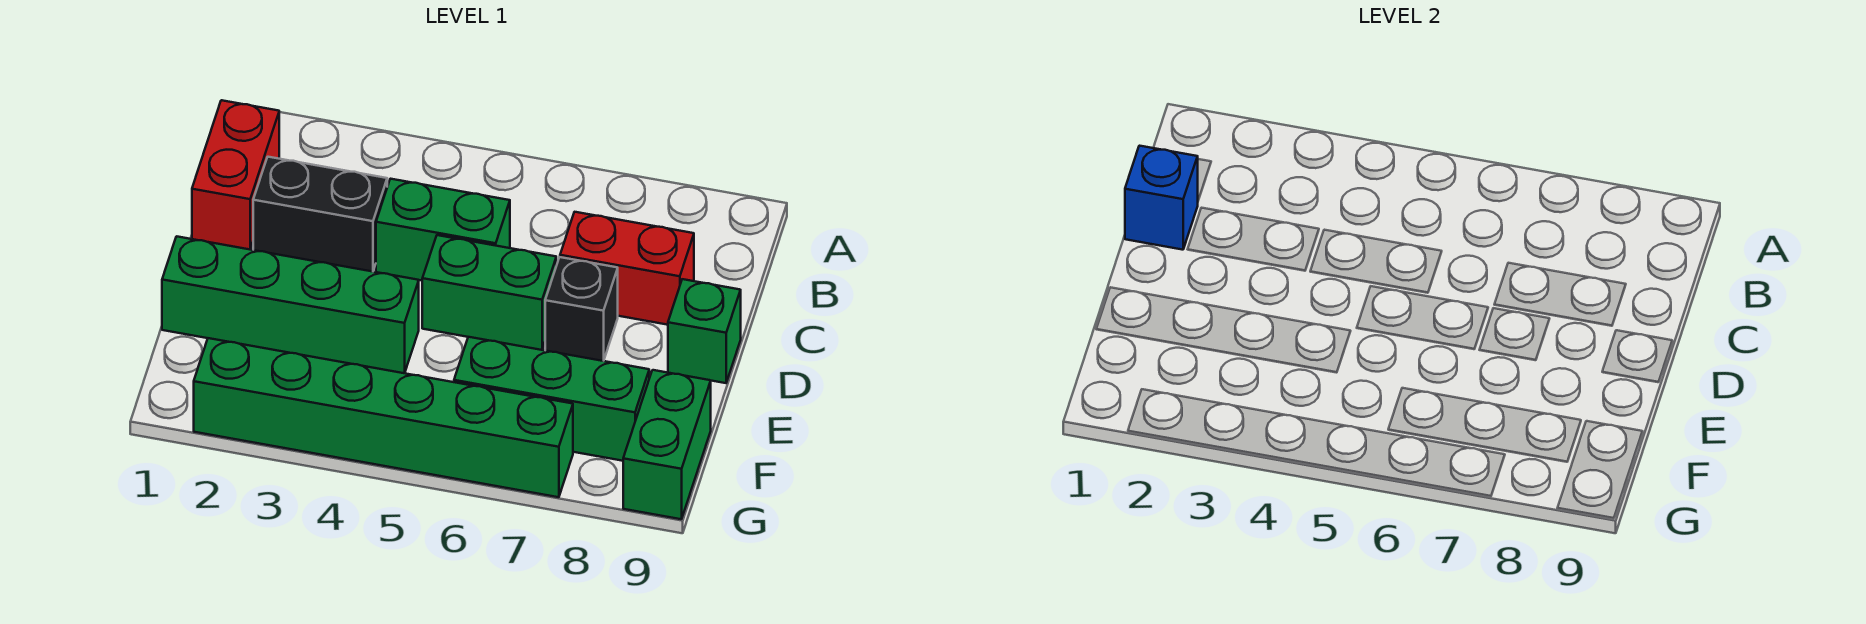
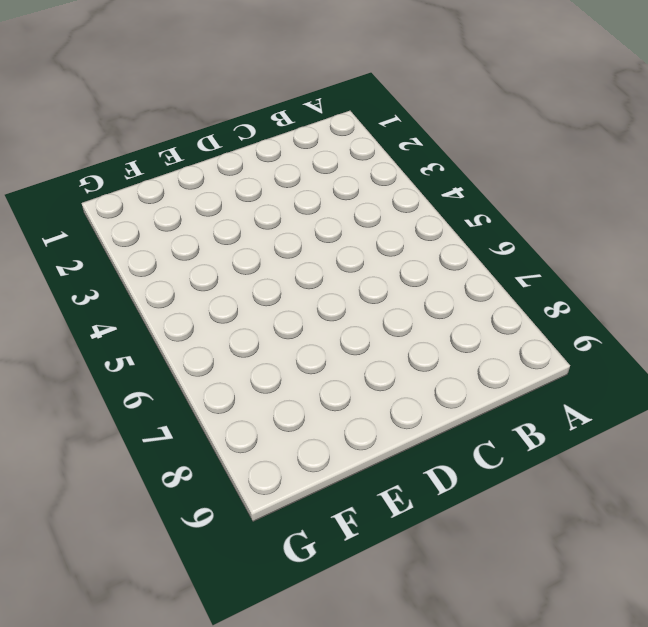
none -> red brick B1:C1 level 1
none -> black brick C2:C3 level 1
none -> green brick C4:C5 level 1

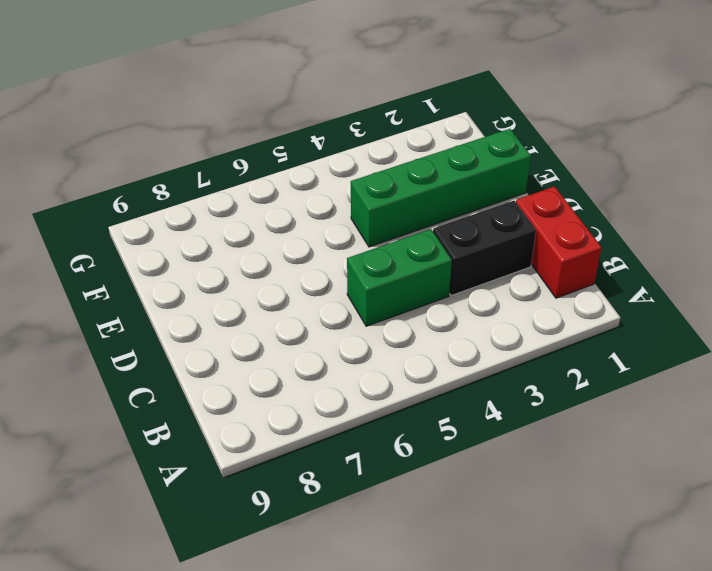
none -> red brick C7:C8 level 1
none -> green brick D5:D6 level 1
none -> black brick D7 level 1

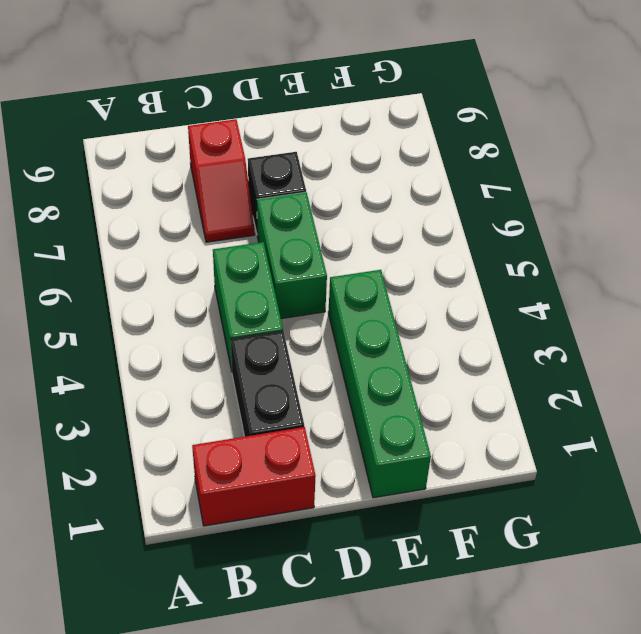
red slope C7:C8 level 1 top 8 -> red brick C7:C8 level 1
none -> green brick D9 level 1
none -> green brick F6:F8 level 1
none -> green brick F9:G9 level 1

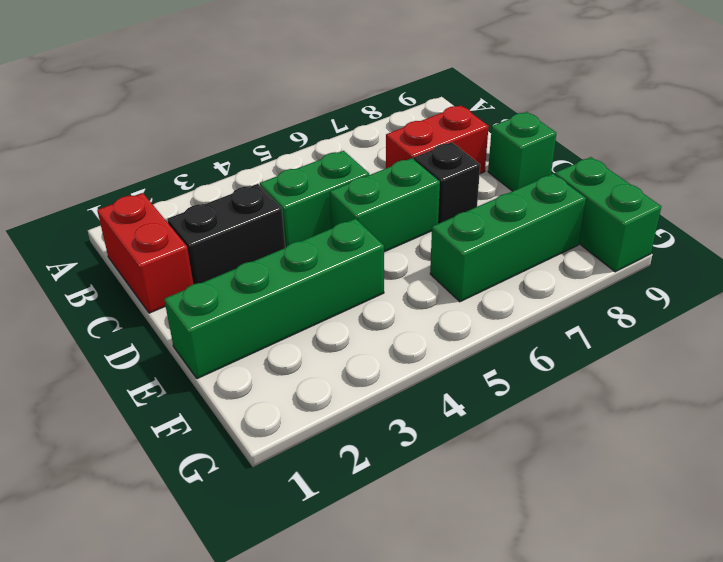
none -> green brick G2:G7 level 1
none -> blue brick C1 level 2

